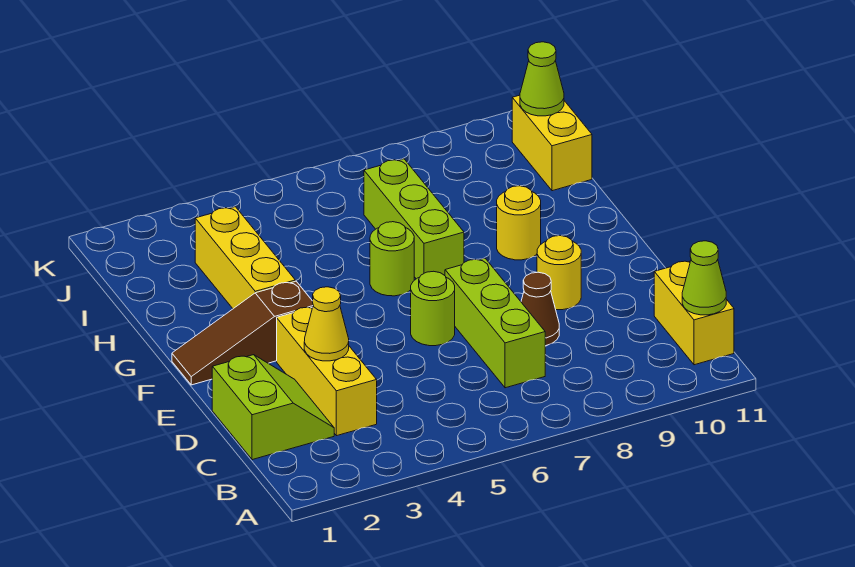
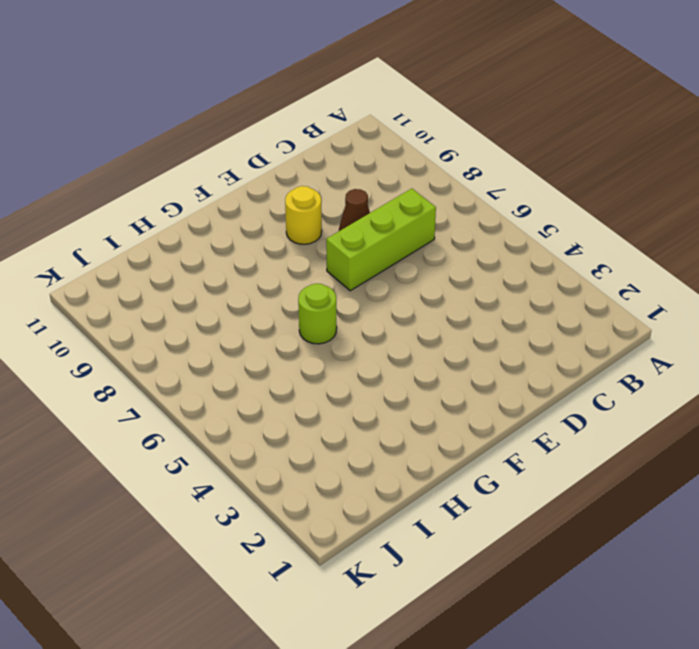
none -> yellow brick B11:C11 level 1
none -> lime slope C1:D2 level 1 top 1
none -> yellow brick C3:E3 level 1

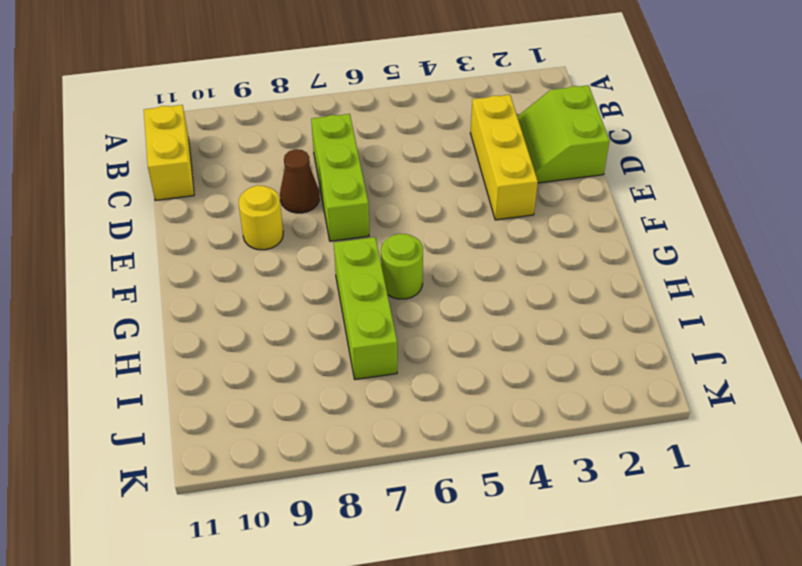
none -> lime round brick E6 level 1
none -> brown slope F1:F3 level 1 top 3
none -> yellow brick G3:I3 level 1

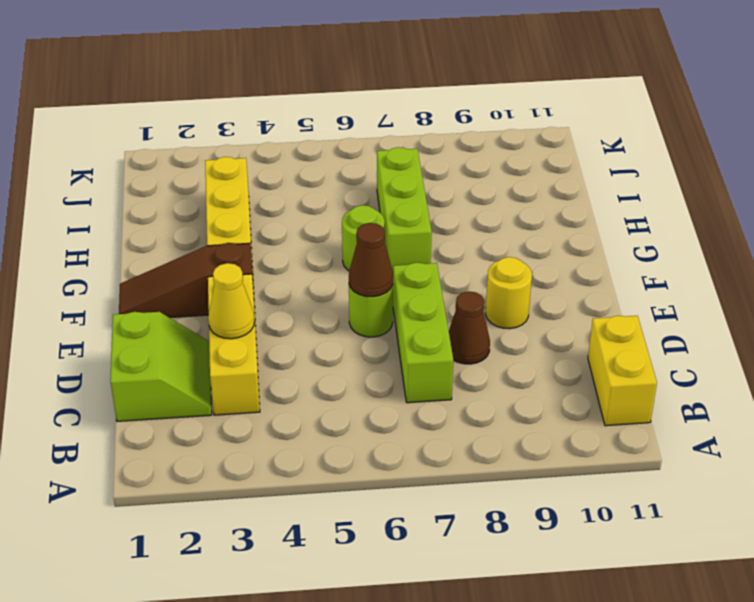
brown cone E6 level 2 -> none
none -> yellow round brick G9 level 1
none -> yellow brick I11:J11 level 1
none -> lime cone B11 level 2

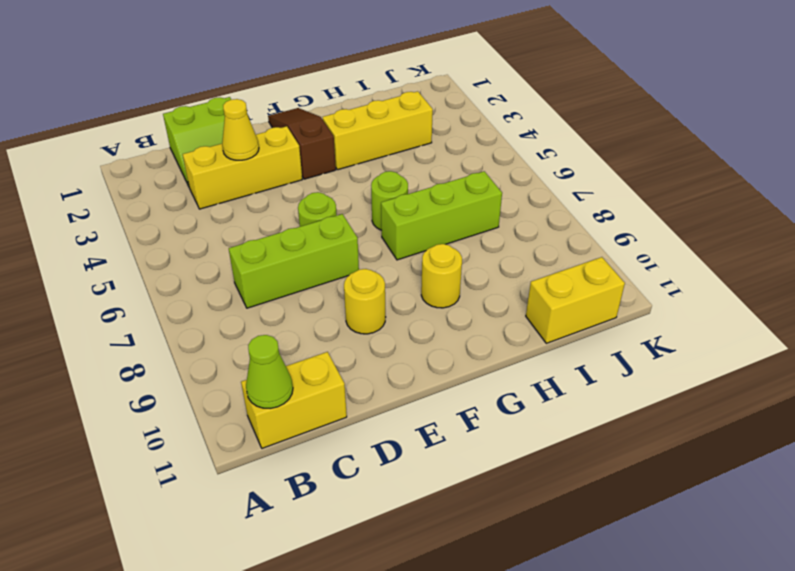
none -> brown cone D8 level 1
none -> lime cone J11 level 2

